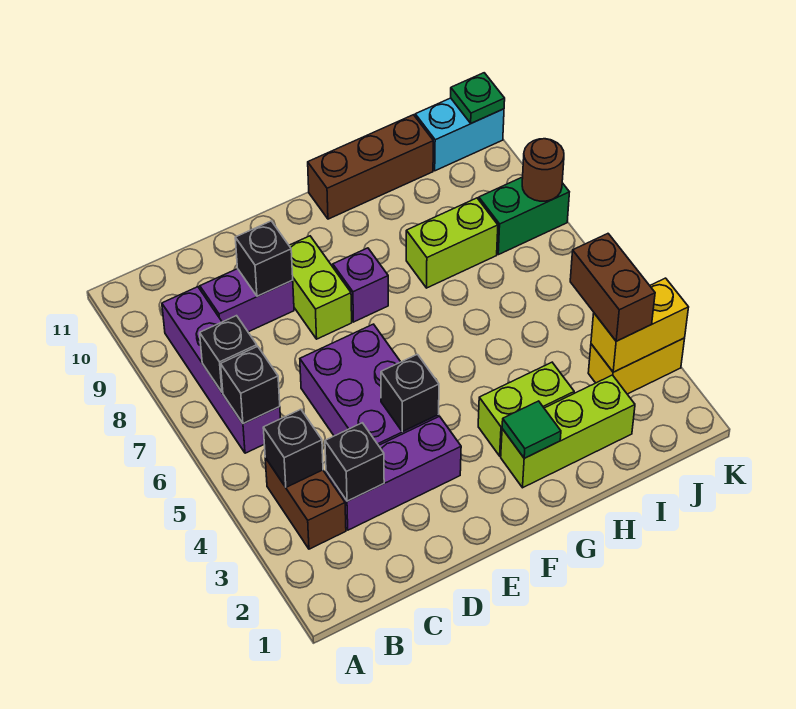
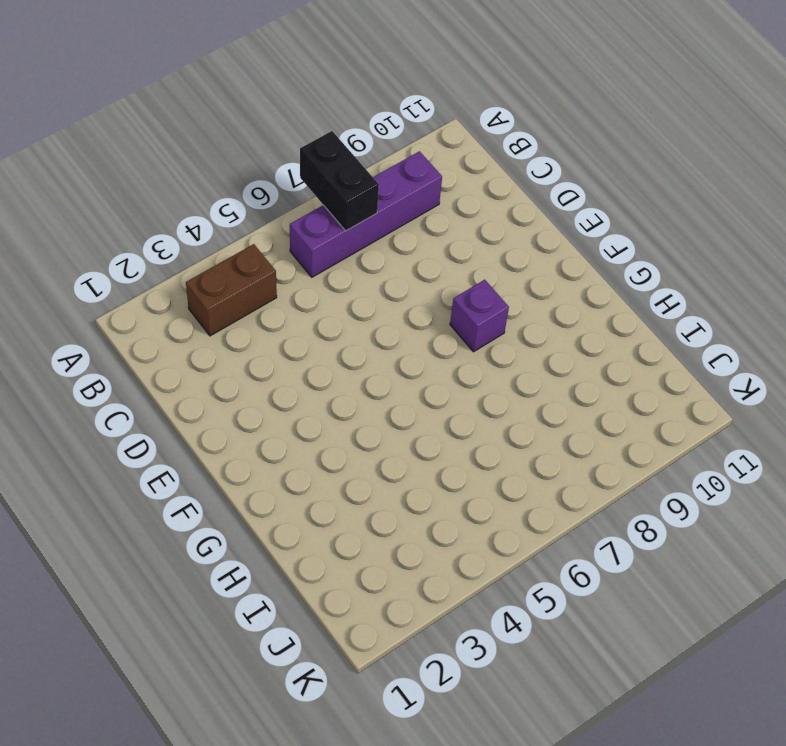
black brick A7:B7 level 2 -> black brick B7 level 2
none -> purple brick C3:E3 level 1
none -> purple brick C9:D9 level 1
none -> purple brick D4:E6 level 1

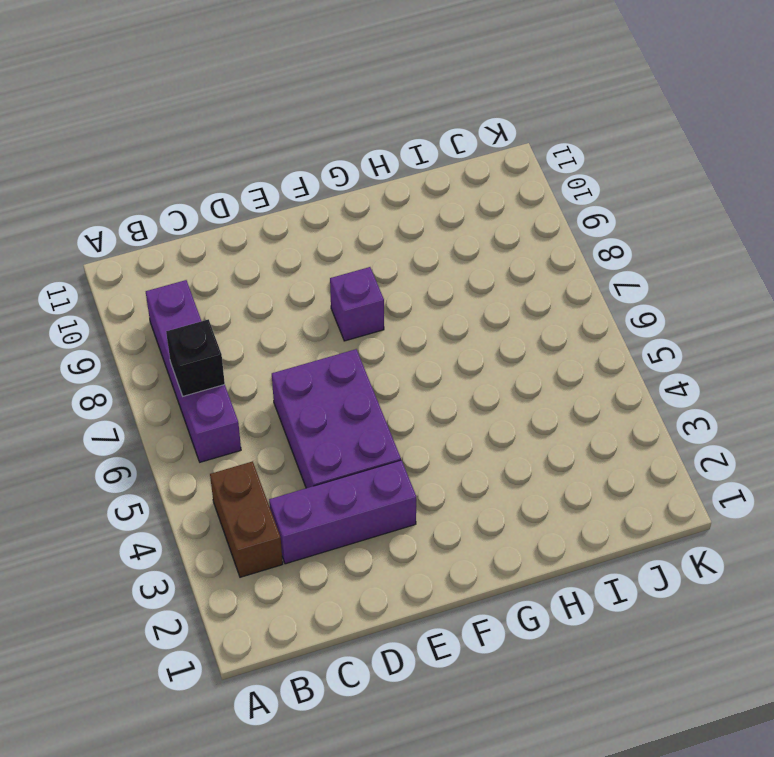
none -> purple brick C9:D9 level 1
none -> lime brick E8:E9 level 1
none -> lime brick G2:I2 level 1

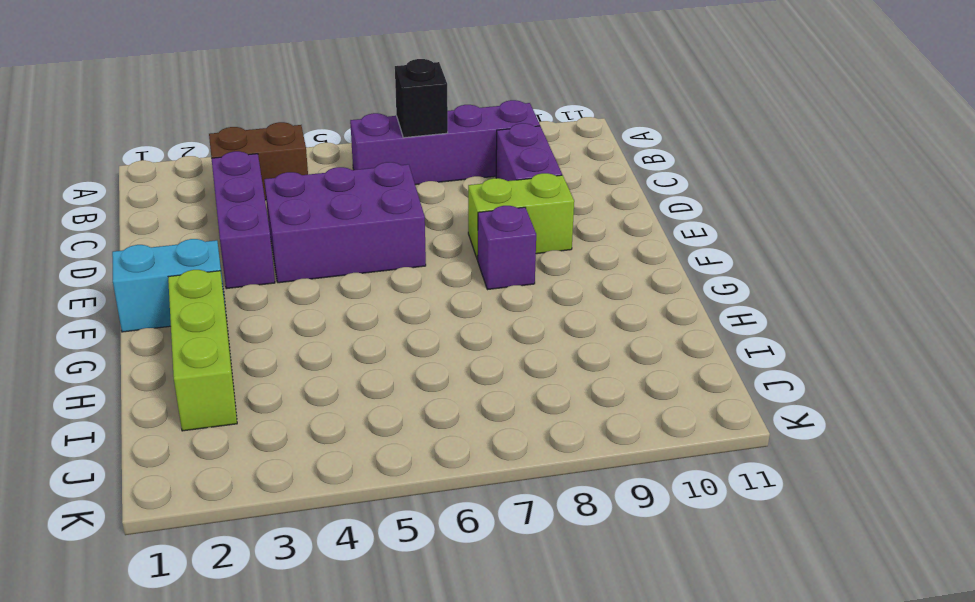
cyan brick F1:F2 level 1 -> cyan brick J11:K11 level 1
none -> lime brick G3:H3 level 1
none -> brown brick G11:I11 level 1
none -> lime brick H8:I8 level 1

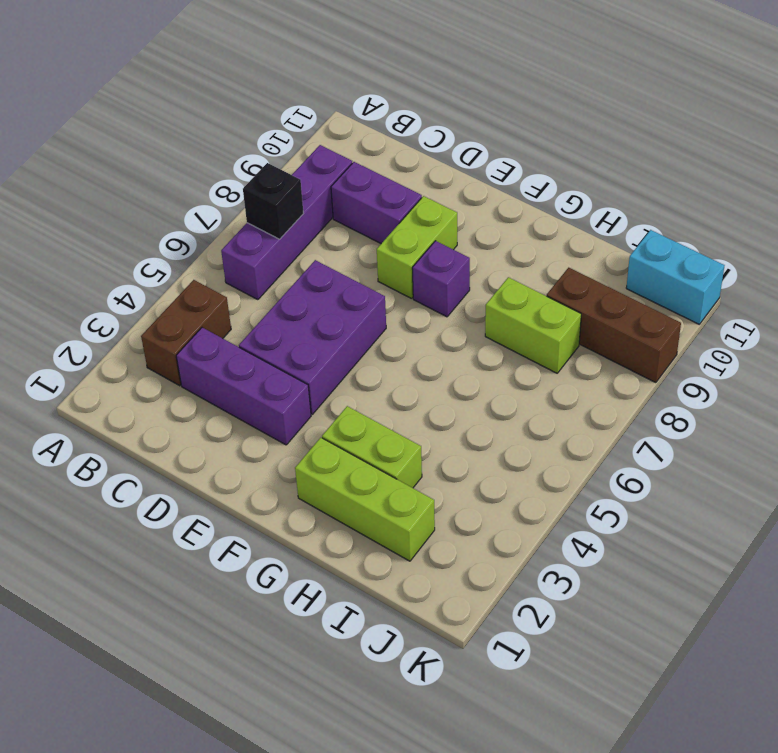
brown brick I9:K9 level 1 -> brown brick G11:I11 level 1
none -> yellow brick J3:K3 level 1
none -> green brick J8:K8 level 1
none -> black brick B4 level 2

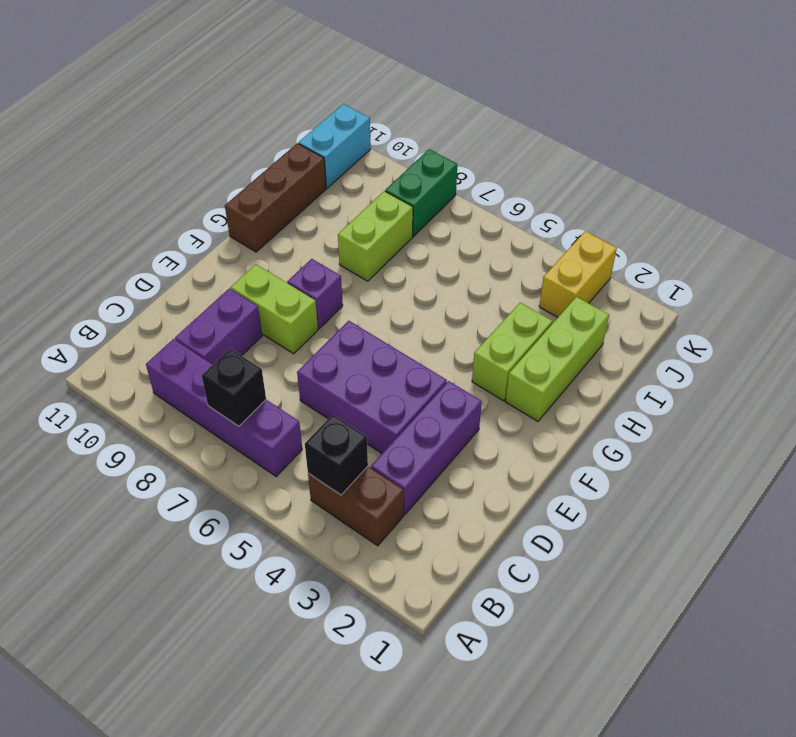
none -> black brick B6 level 2
none -> black brick C3 level 2
none -> black brick D9 level 2

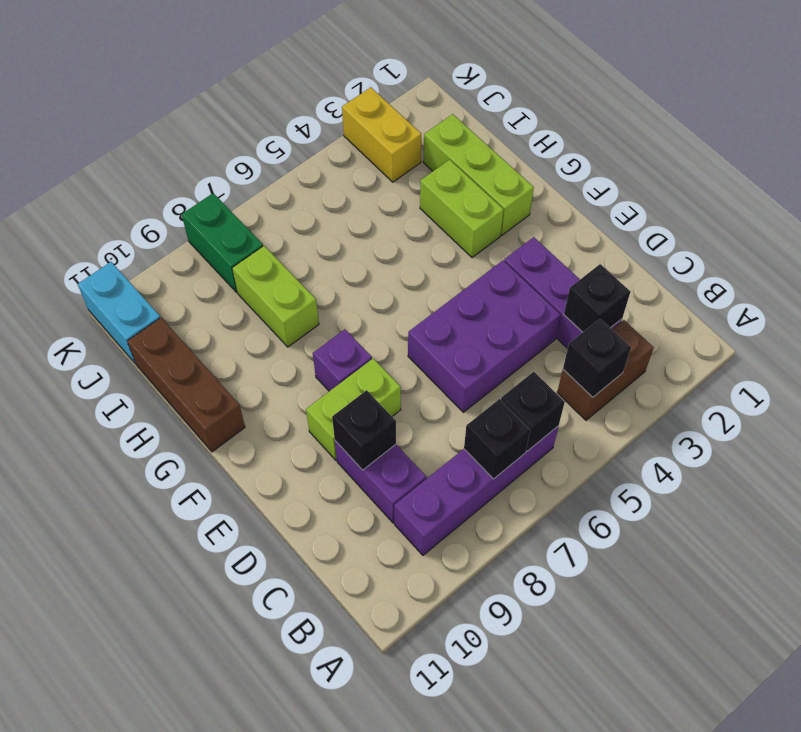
none -> black brick E4 level 2
none -> green tile G2 level 2
none -> yellow brick J3:K3 level 2

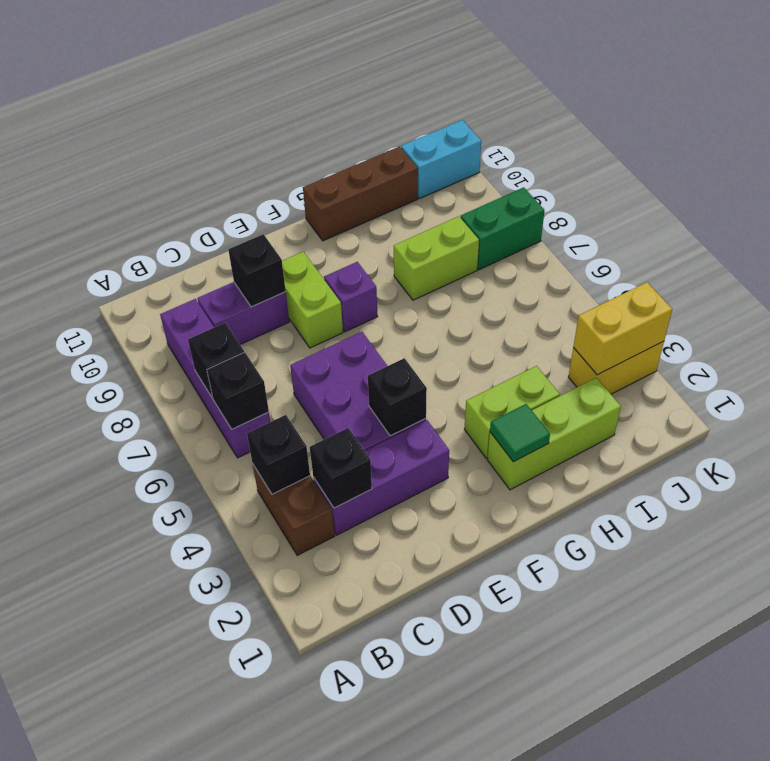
none -> brown round brick K8 level 2
none -> green plate K11 level 2
none -> brown brick J3:J4 level 3

